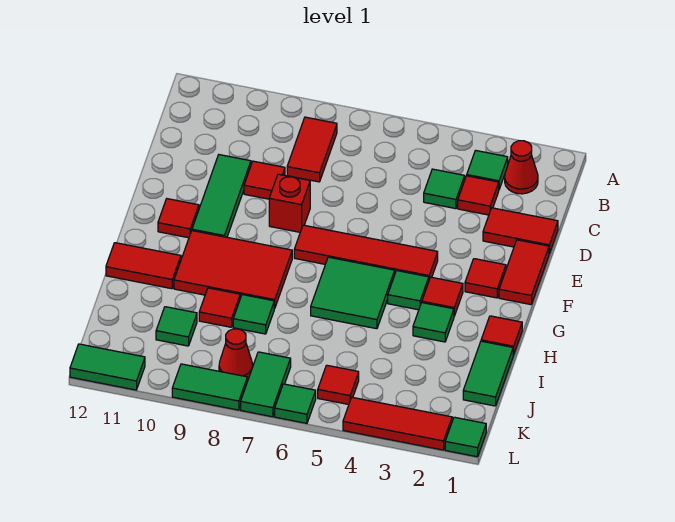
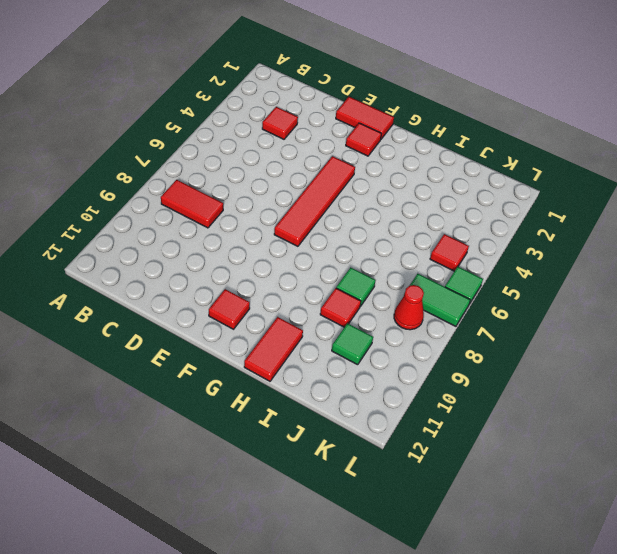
none -> red cone B2 level 1
none -> green tile B3 level 1
none -> green tile C4 level 1
none -> red tile D1:D2 level 1

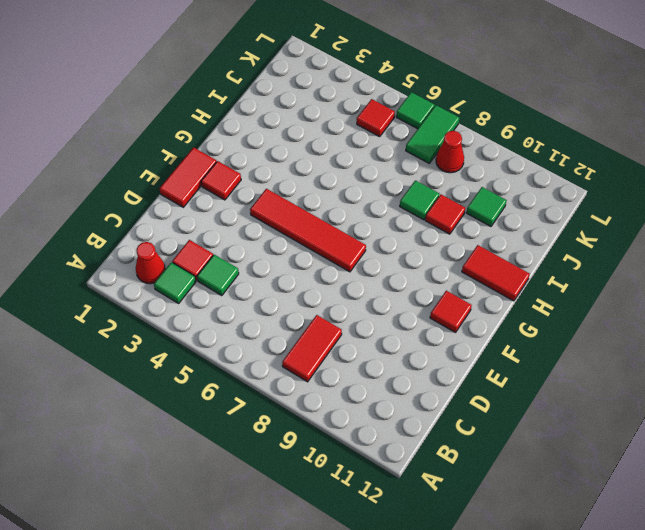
none -> red tile D1:D2 level 1
none -> red tile D9 level 1
none -> green tile D10:F10 level 1
none -> red brick E8 level 1

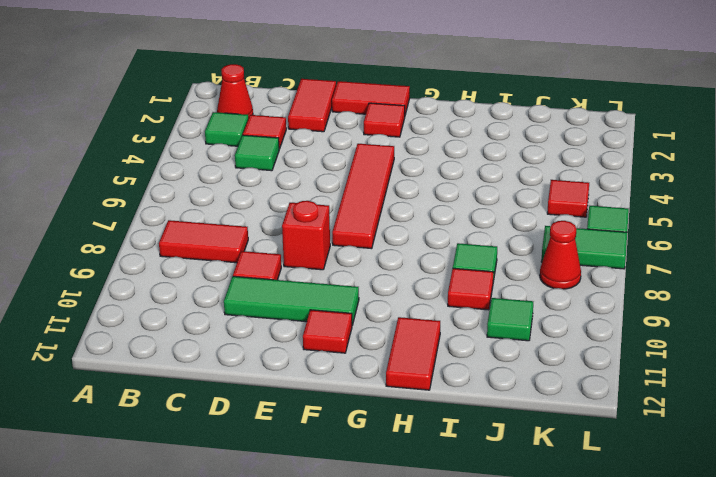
none -> red tile G3 level 1
none -> green tile G4 level 1
none -> green tile G5:H6 level 1
none -> red tile G8:H10 level 1

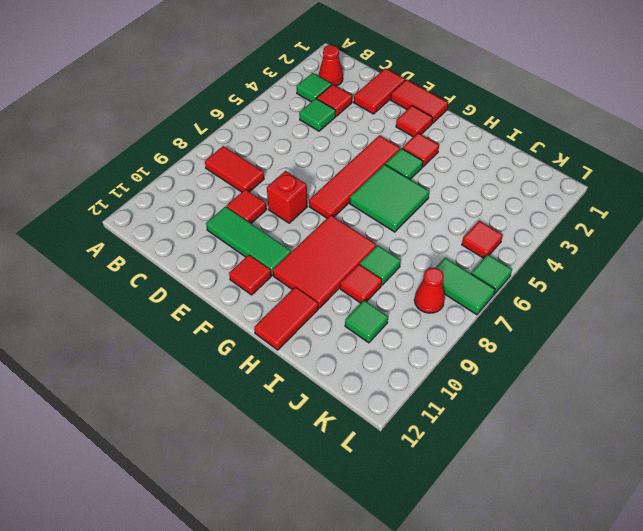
none -> red tile H1 level 1
none -> green tile H3 level 1
none -> green tile I1:J1 level 1
none -> green tile L1 level 1

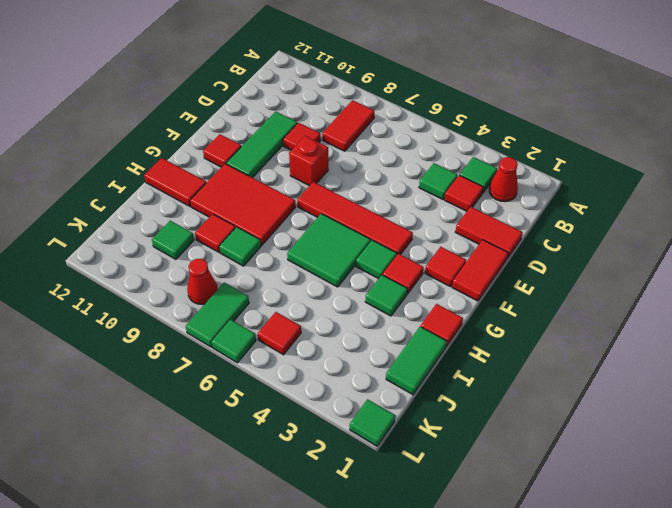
none -> red tile L2:L4 level 1
none -> green tile L8:L9 level 1
none -> green tile L11:L12 level 1

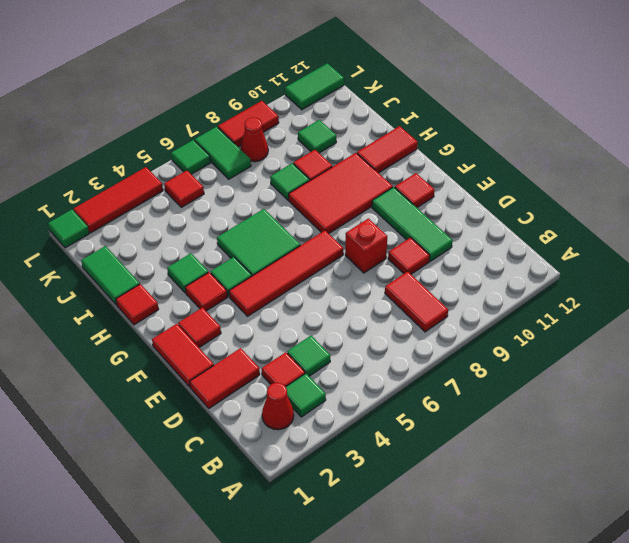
red tile L8:L9 level 1 -> green tile L8:L9 level 1

